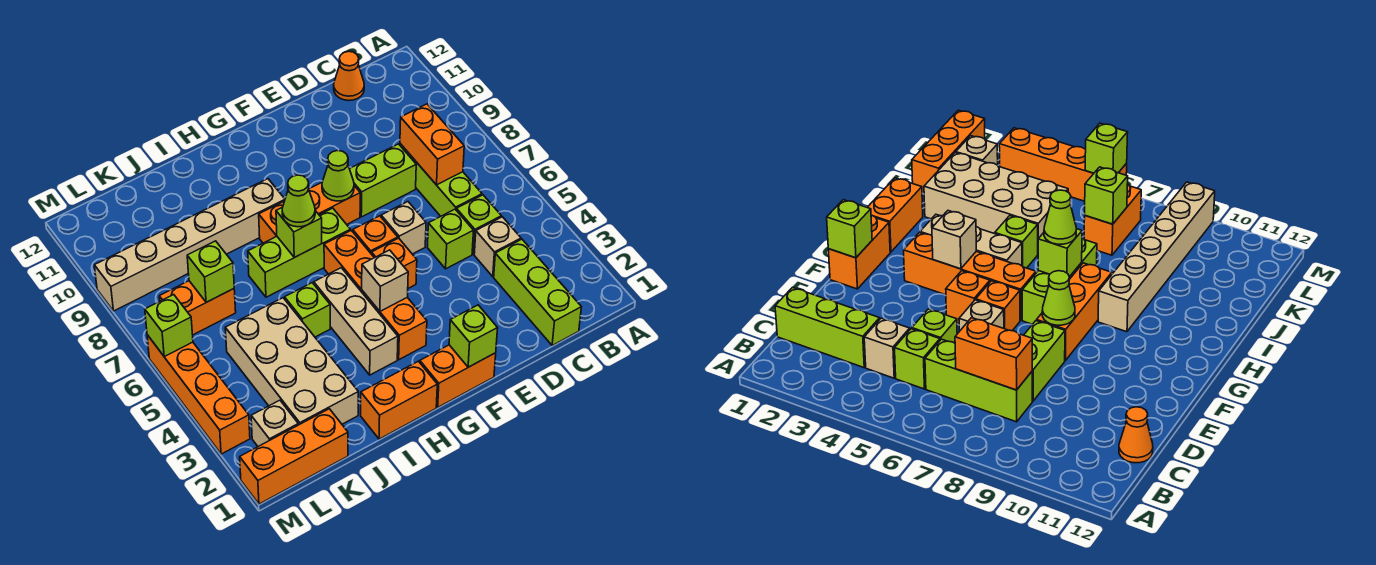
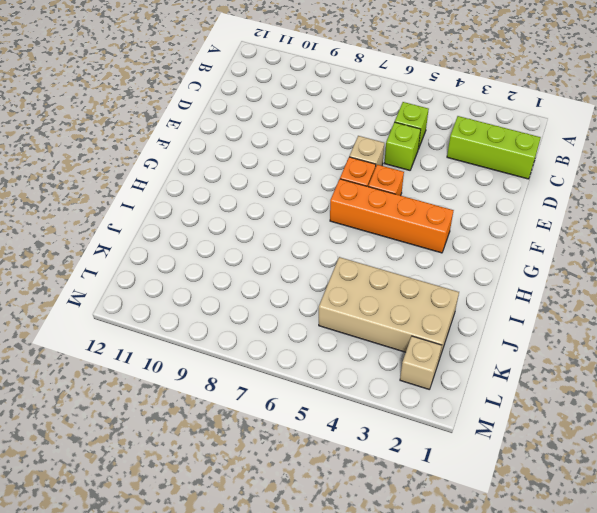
none -> tan brick C4 level 1
none -> lime brick C6:C8 level 1
none -> orange cone C12 level 1
none -> lime brick D8:E8 level 1

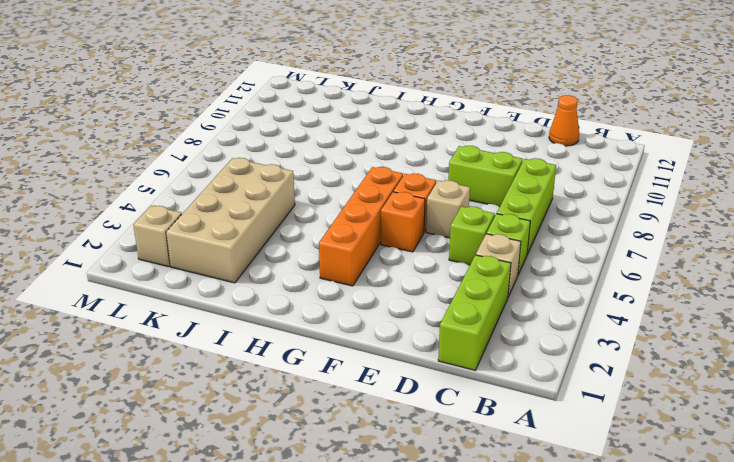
none -> orange brick F1:G1 level 1
none -> orange brick F8:H8 level 1
none -> lime brick G7:I7 level 1
none -> orange brick H1:I1 level 1

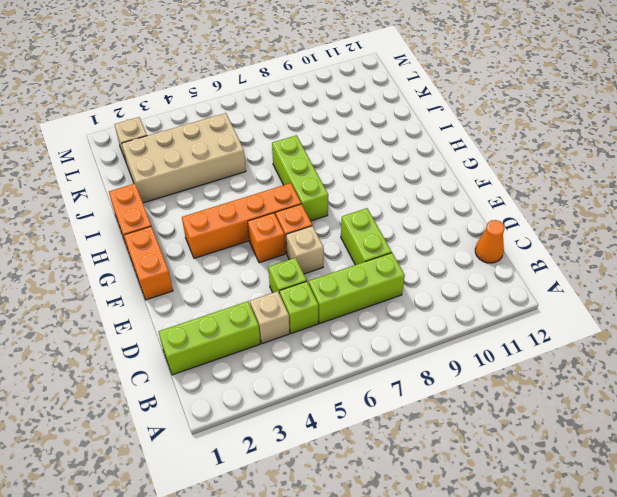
none -> orange brick F8:H8 level 1
none -> tan brick H3:H5 level 1
none -> tan brick H9:M9 level 1
none -> lime brick I5 level 1

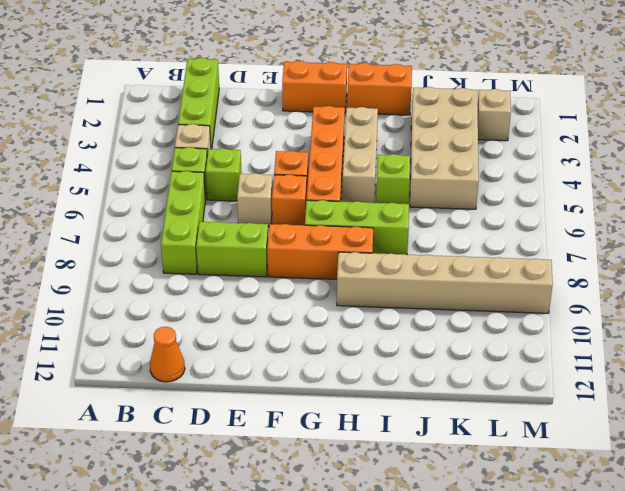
none -> orange brick K1:M1 level 1
none -> orange brick K7:L7 level 1
none -> orange brick M3:M6 level 1
none -> orange brick C7:C8 level 2

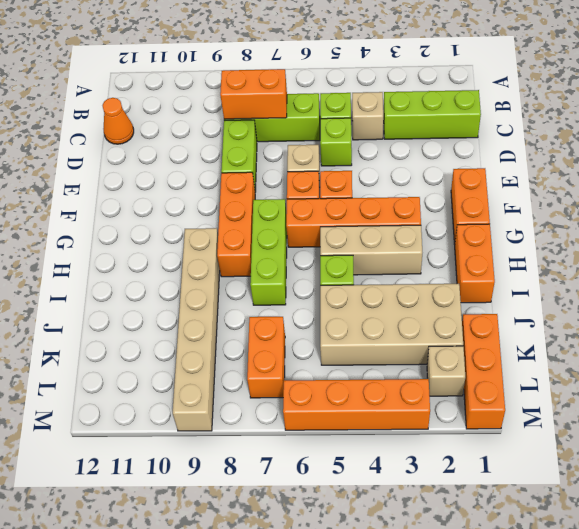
none -> lime brick F1 level 2
none -> lime cone F8 level 2
none -> tan brick G4 level 2
none -> lime brick H7 level 2

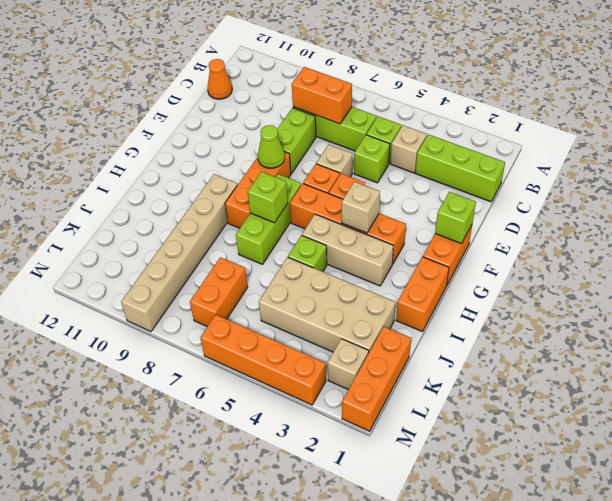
none -> lime brick K7 level 2
none -> lime brick M6 level 2
none -> lime cone H7 level 3

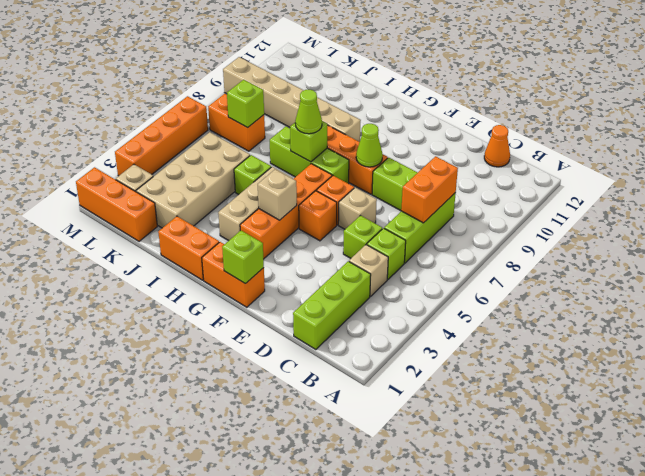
none -> lime brick M6 level 2

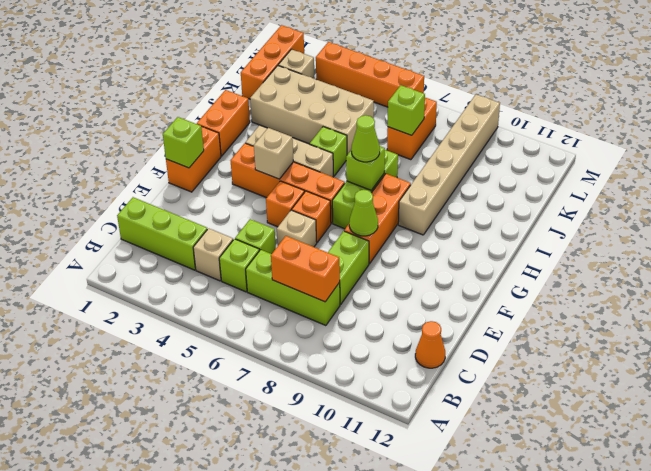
none -> lime brick M6 level 2

